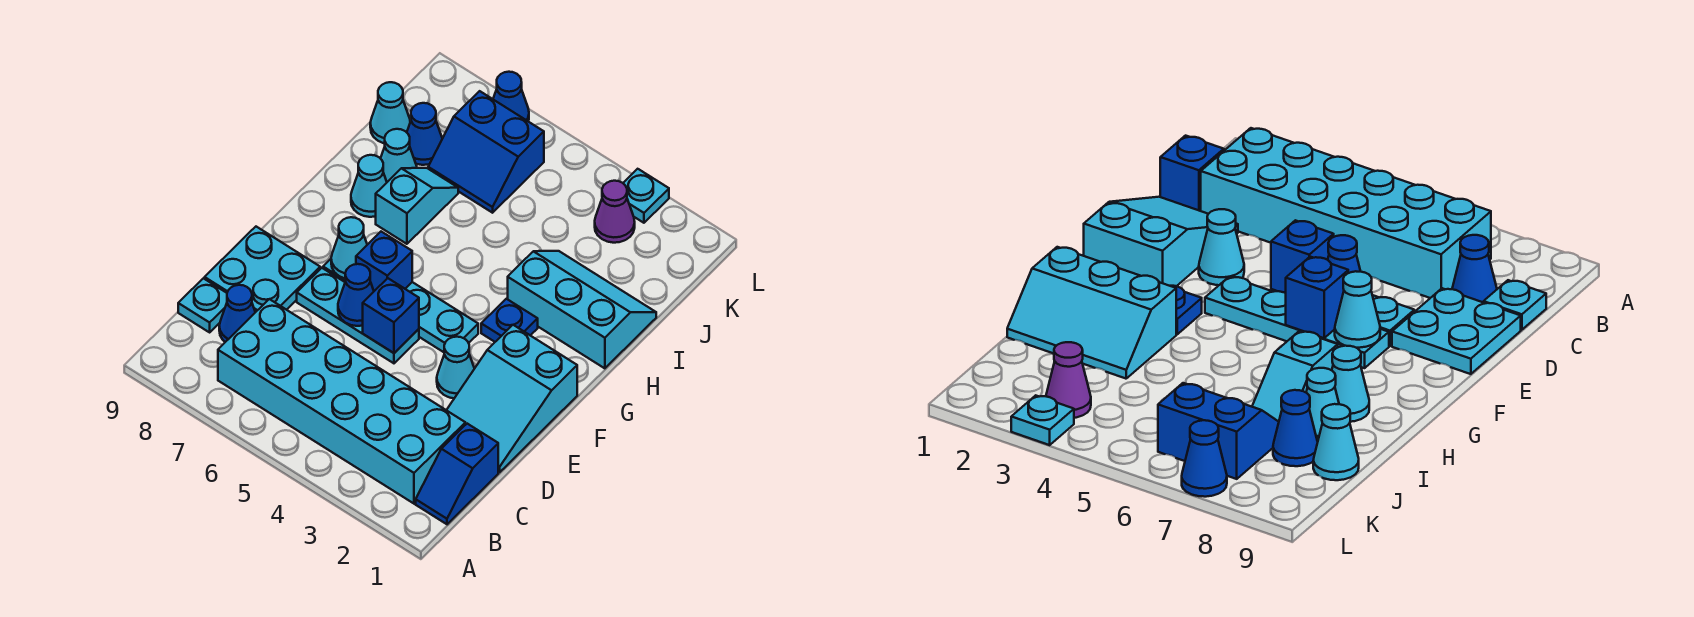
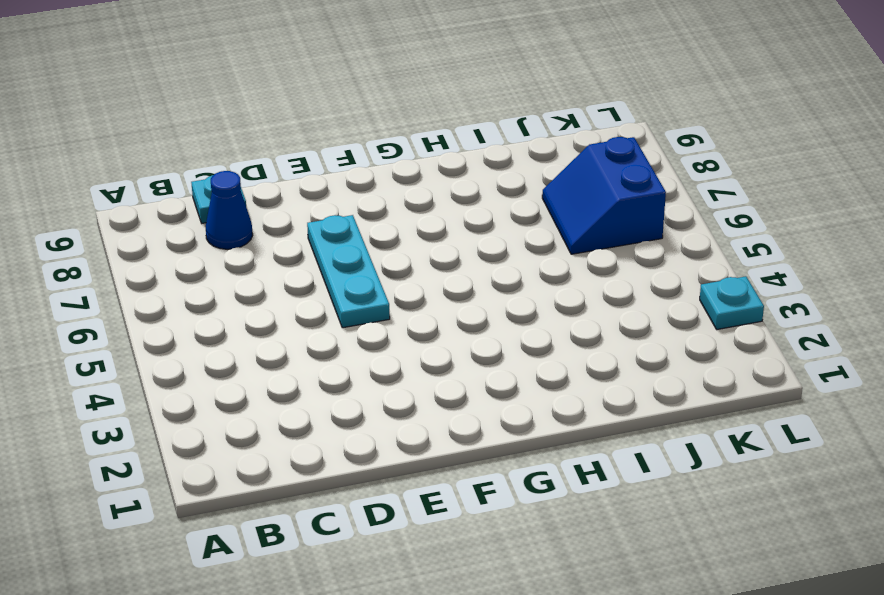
none -> blue slope B1:C1 level 1 top C
none -> cyan brick B2:C7 level 1
none -> cyan slope D1:F2 level 1 top F

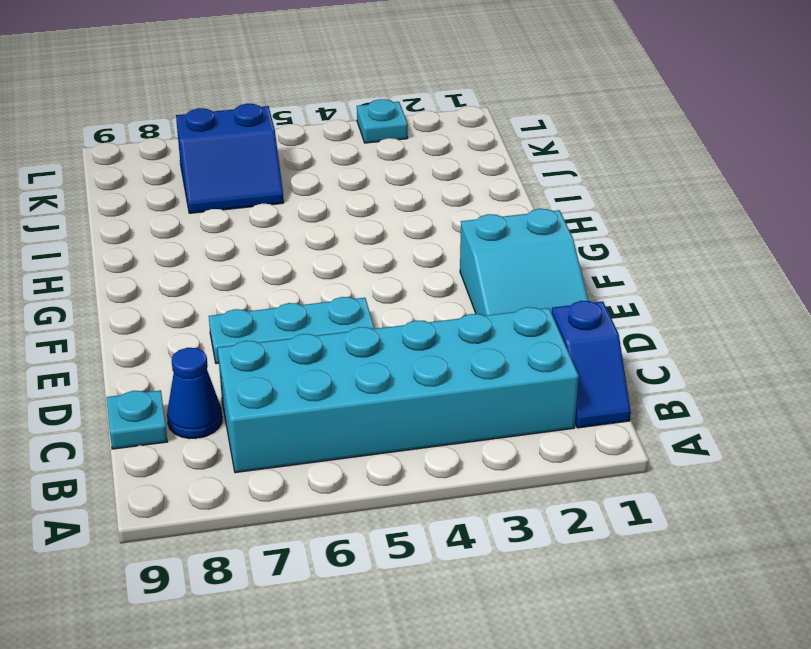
none -> cyan plate D8:E9 level 1
none -> cyan cone E3 level 1
none -> cyan plate F4:F7 level 1

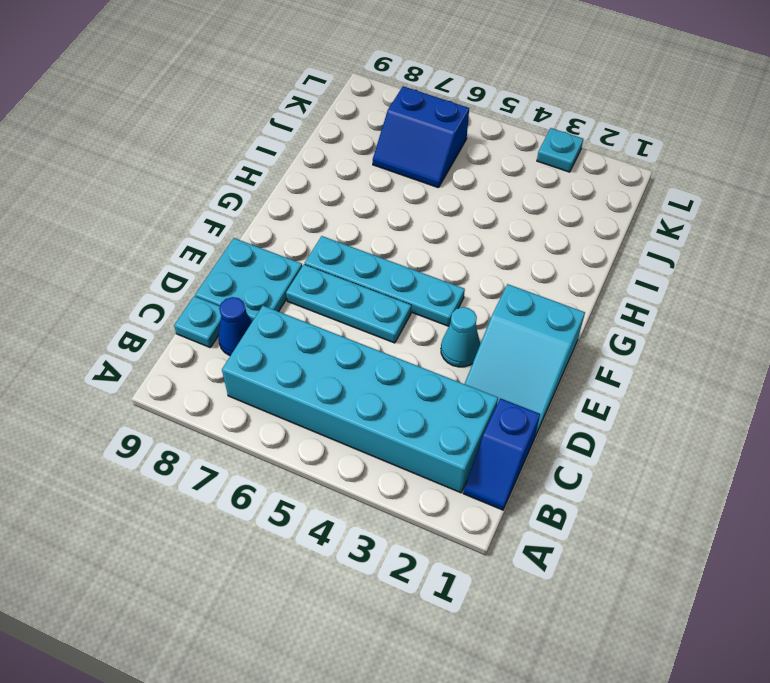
none -> blue plate G3 level 1
none -> cyan slope H1:I3 level 1 top H
none -> cyan slope H7:I7 level 1 top H

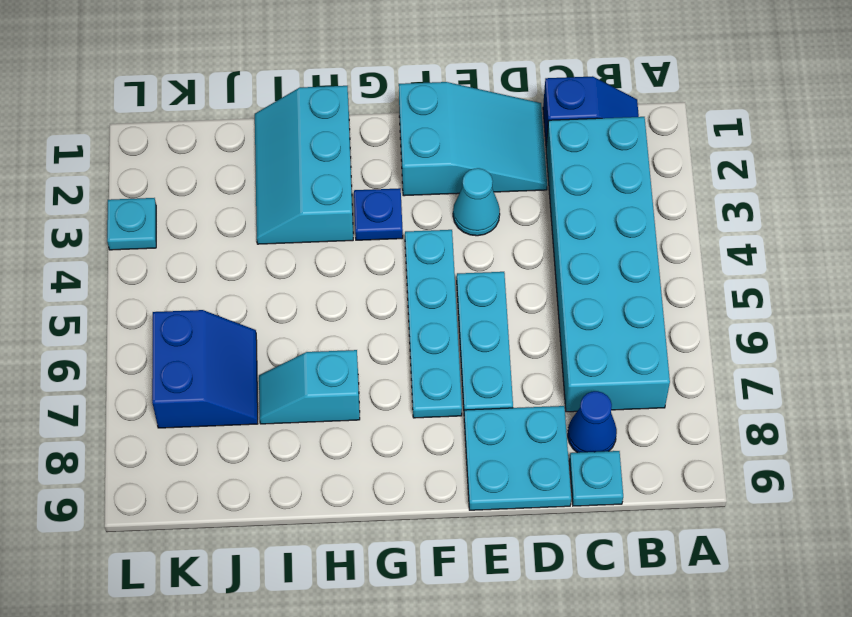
none -> cyan cone H8 level 1
none -> cyan cone I8 level 1
none -> blue cone J8 level 1

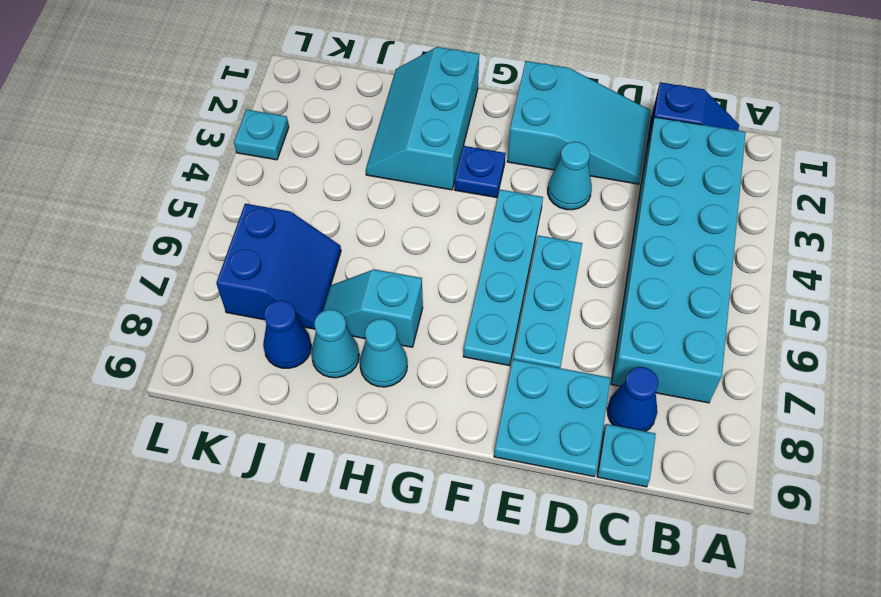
none -> cyan cone J9 level 1
none -> purple cone K3 level 1
none -> blue cone L7 level 1

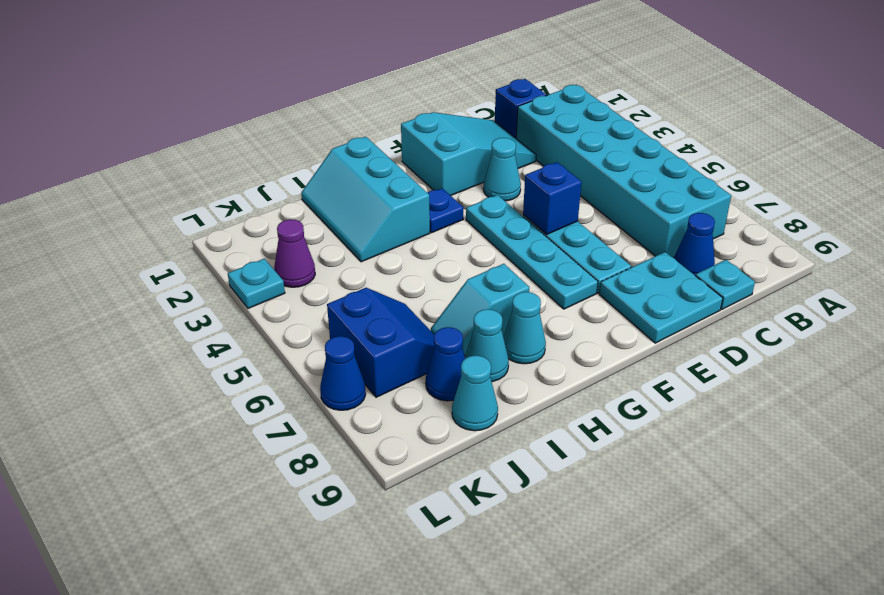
none -> blue cone E6 level 2
none -> blue brick F6 level 2
none -> cyan cone F7 level 2

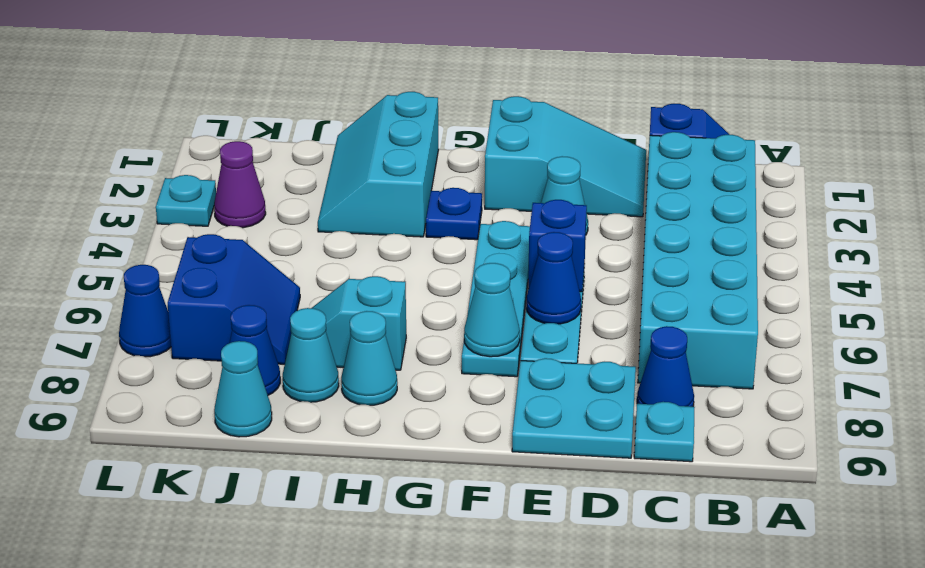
none -> blue brick F6 level 2

